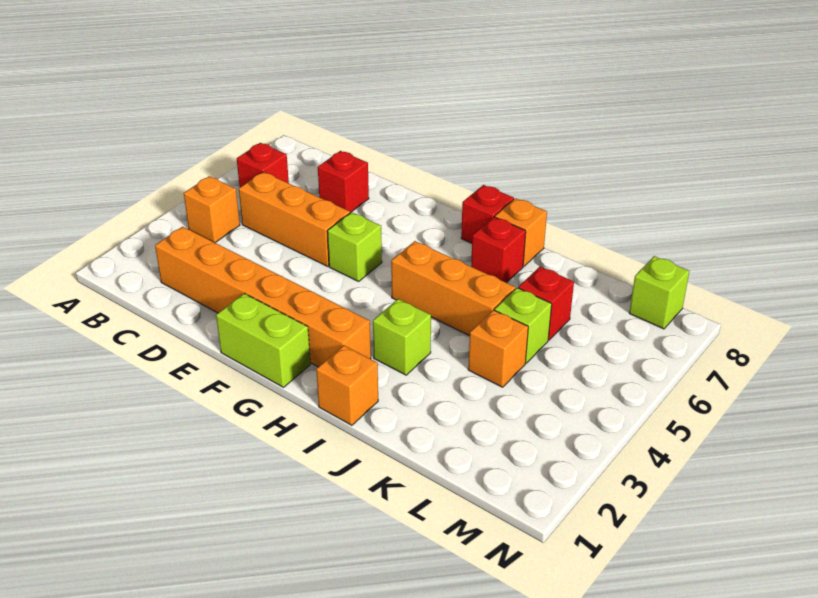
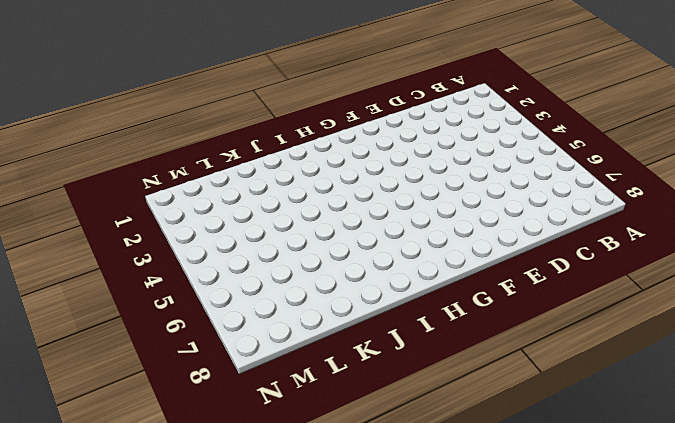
none -> orange brick B4 level 1
none -> red brick B6 level 1
none -> orange brick C2:H2 level 1

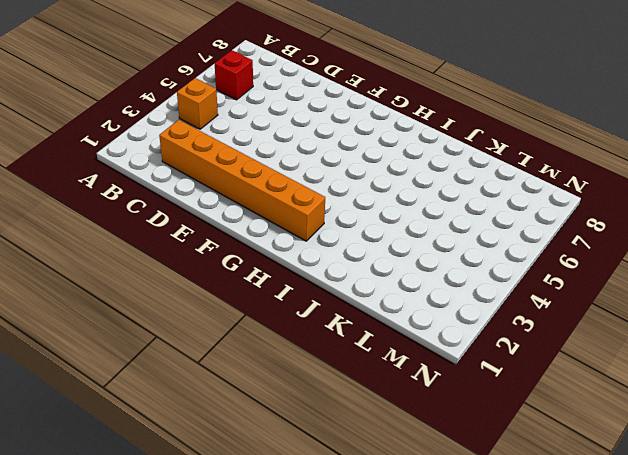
none -> orange brick C5:E5 level 1
none -> red brick D7 level 1
none -> lime brick F1:G1 level 1

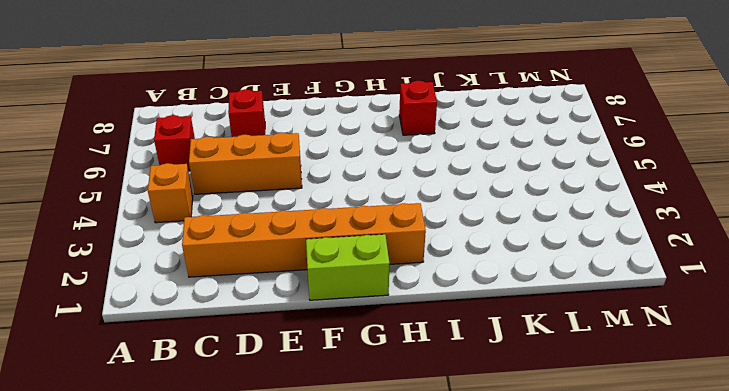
none -> lime brick F5 level 1
none -> orange brick H5:J5 level 1
none -> red brick H8 level 1

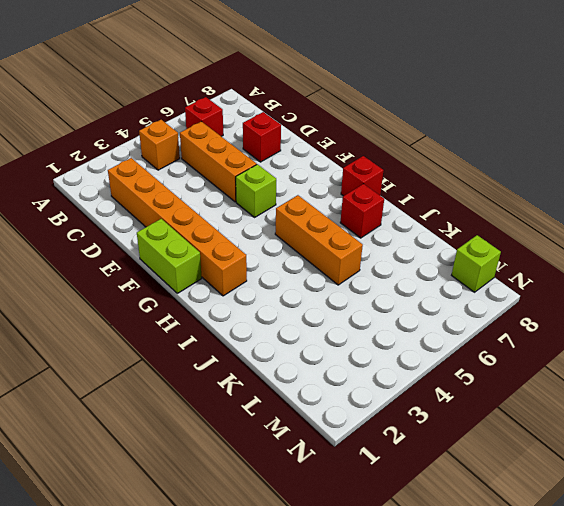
none -> orange brick I1 level 1
none -> lime brick I3 level 1
none -> orange brick I8 level 1

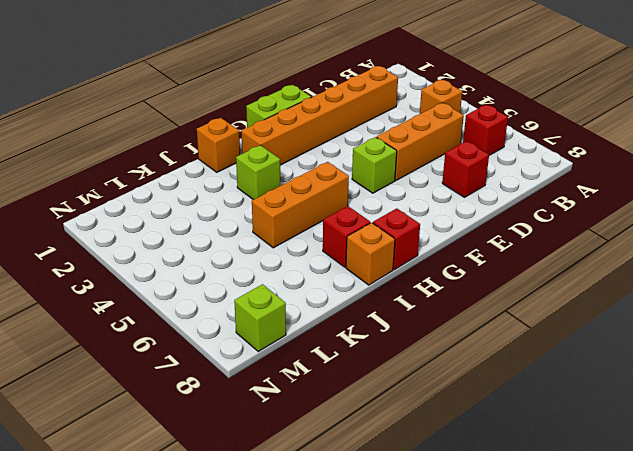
none -> orange brick K4 level 1
none -> lime brick K5 level 1
none -> red brick K6 level 1

